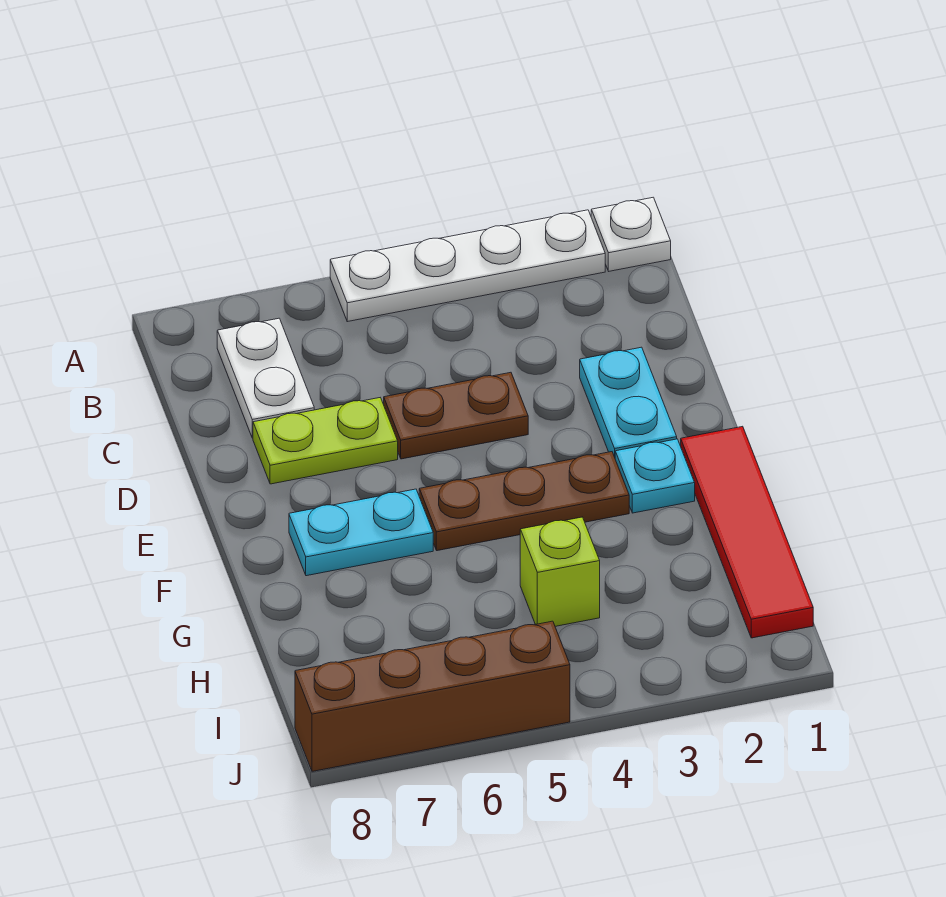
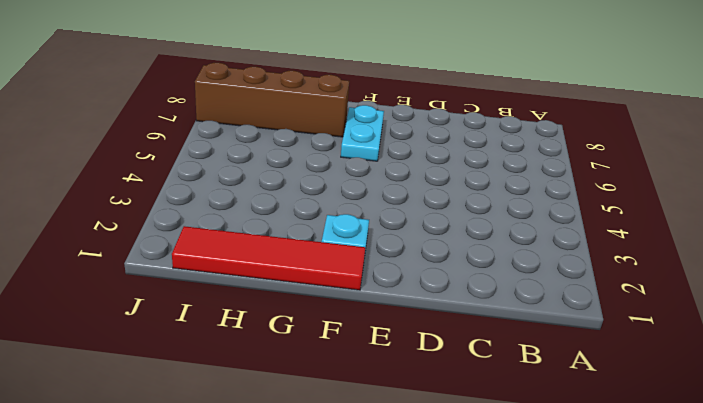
brown brick G7:J7 level 1 -> brown brick J5:J8 level 1
none -> white plate A1 level 1
none -> white plate A2:A5 level 1
none -> white plate B7:C7 level 1

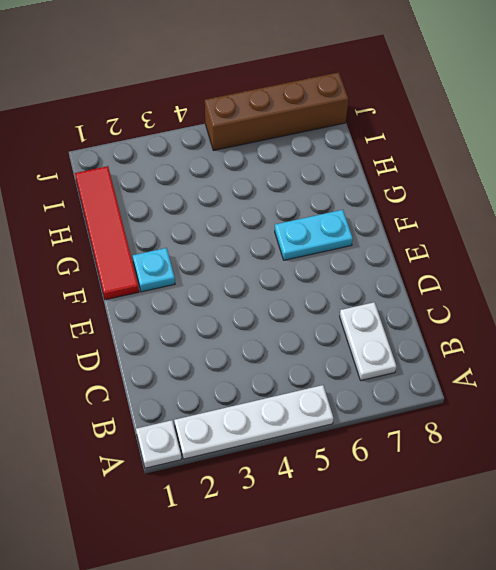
none -> cyan plate D2:E2 level 1
none -> brown plate D4:D5 level 1
none -> lime plate D6:D7 level 1

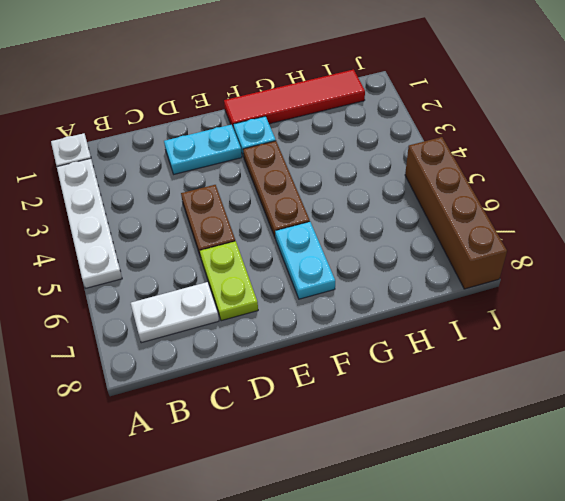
none -> lime brick H4 level 1

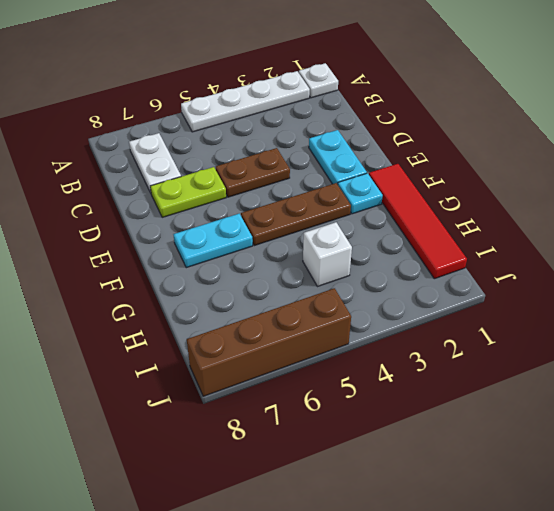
white brick H4 level 1 -> lime brick H4 level 1

